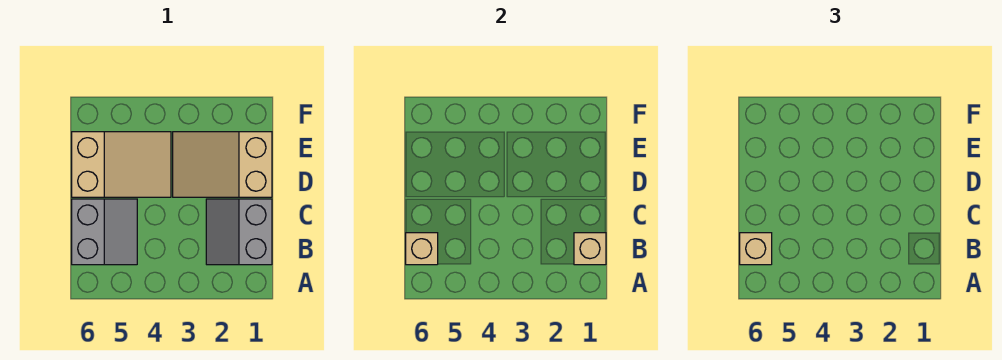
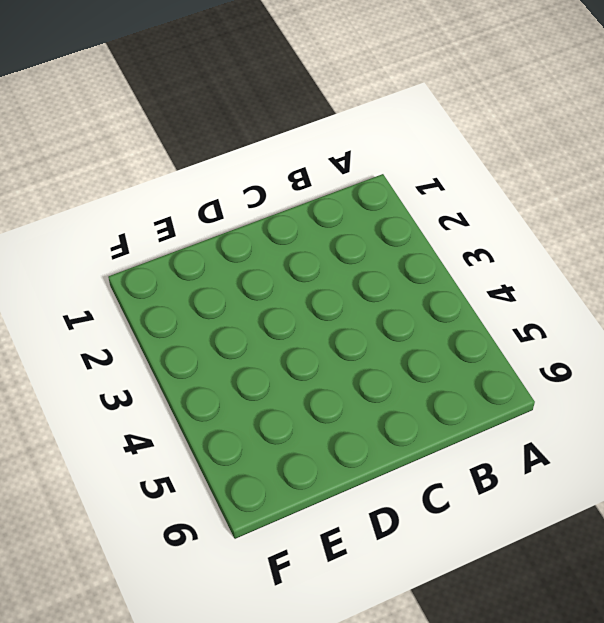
none -> grey slope B1:C2 level 1 top 1
none -> grey slope B5:C6 level 1 top 6

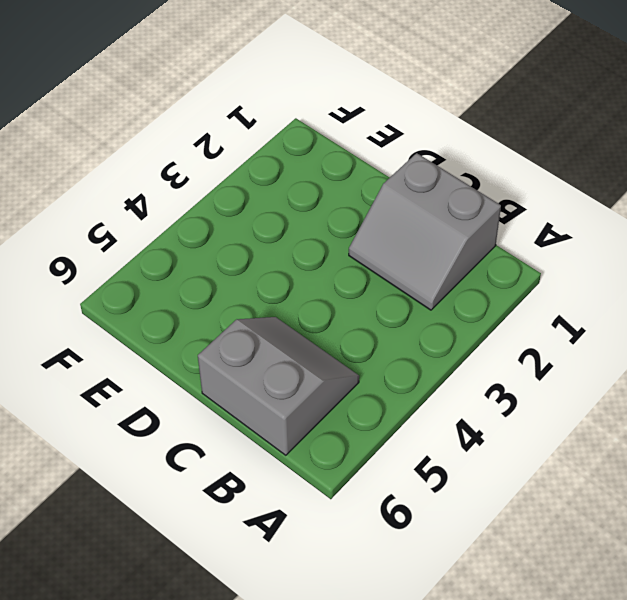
none -> tan slope D1:E3 level 1 top 1
none -> tan slope D4:E6 level 1 top 6

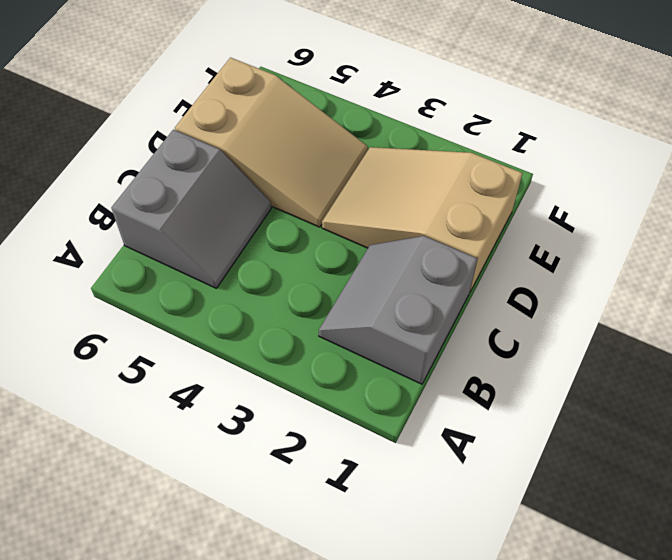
none -> tan brick B1 level 2
none -> tan brick B6 level 2

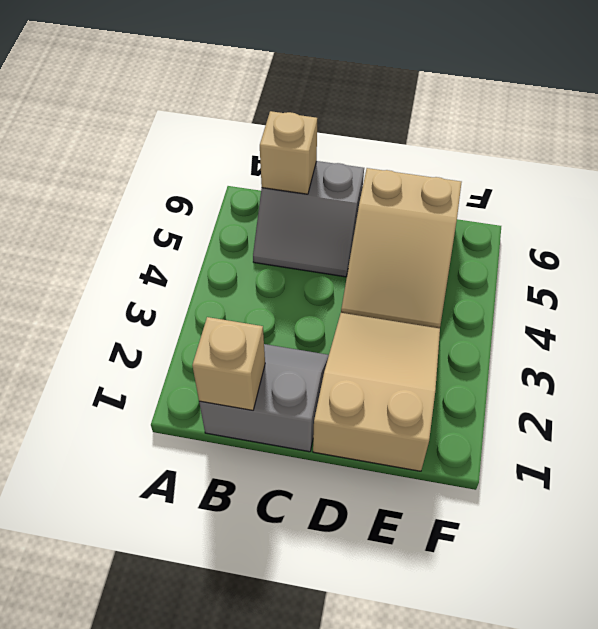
none -> tan brick B6 level 3

